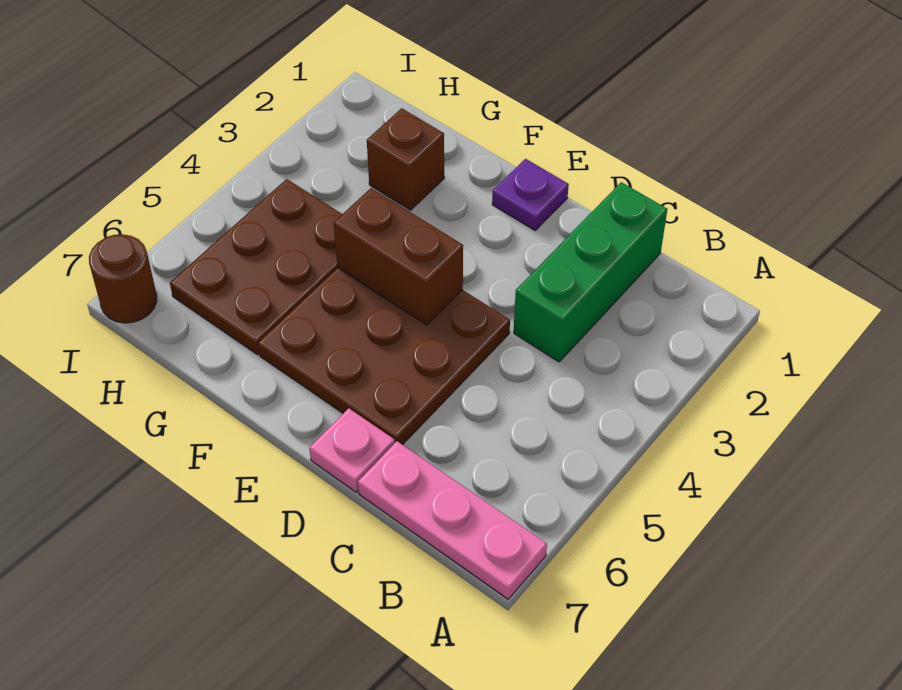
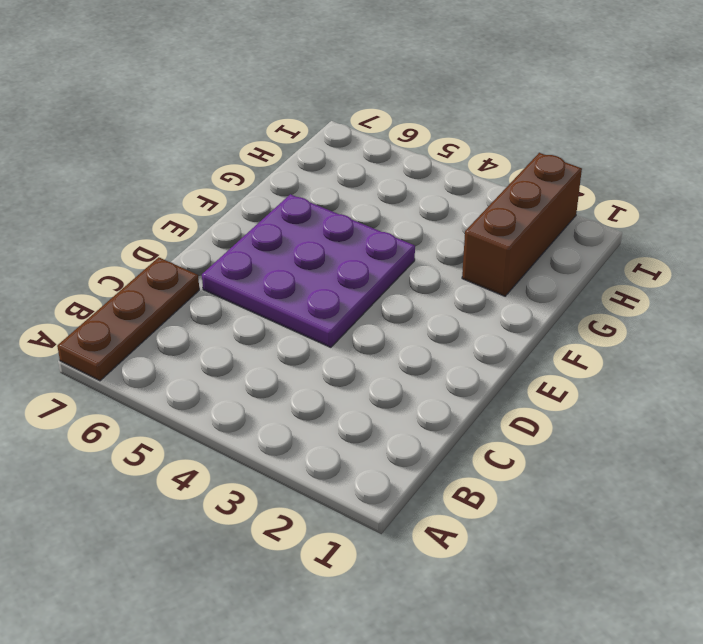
brown plate A7:C7 level 1 -> pink plate A7:C7 level 1
purple plate D4:F6 level 1 -> brown plate D4:F6 level 1
brown brick G2:I2 level 1 -> brown brick G2 level 1
none -> green brick C1:C3 level 1
none -> pink plate D7 level 1

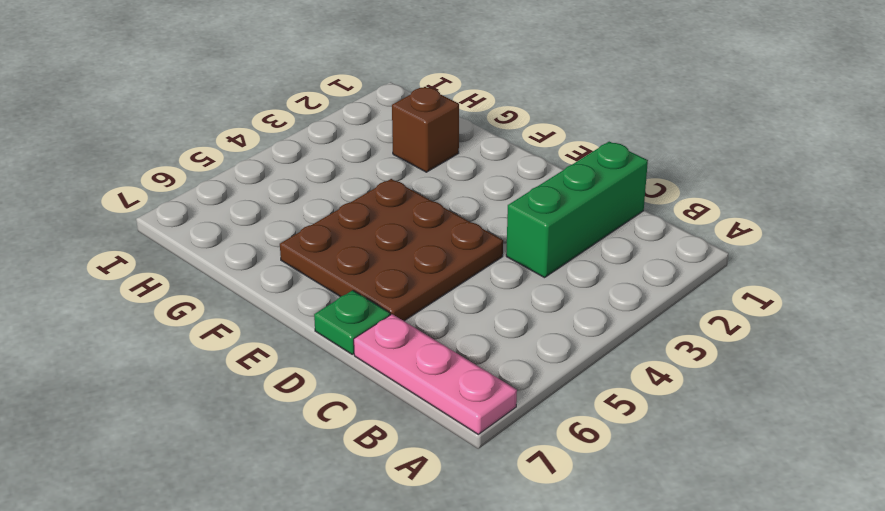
green plate D7 level 1 -> pink plate D7 level 1
none -> purple plate E1 level 1
none -> brown plate G4:H6 level 1

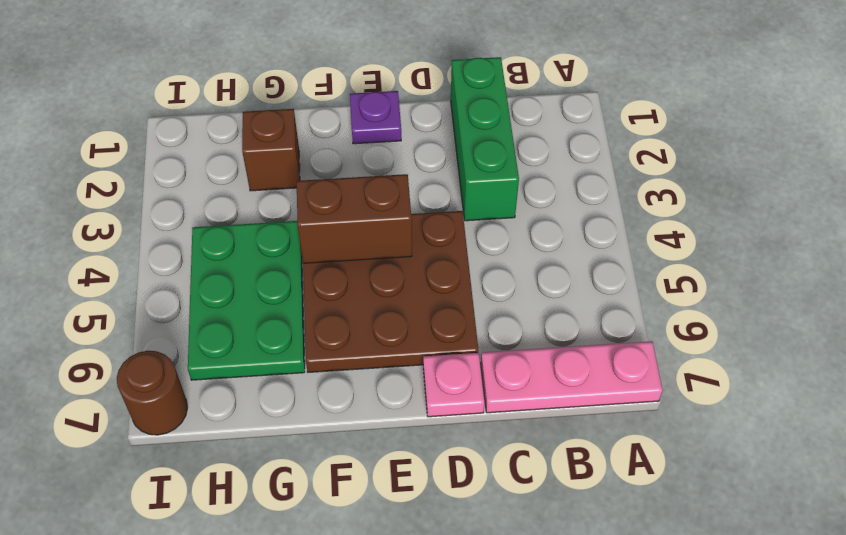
green plate G4:H6 level 1 -> brown plate G4:H6 level 1

